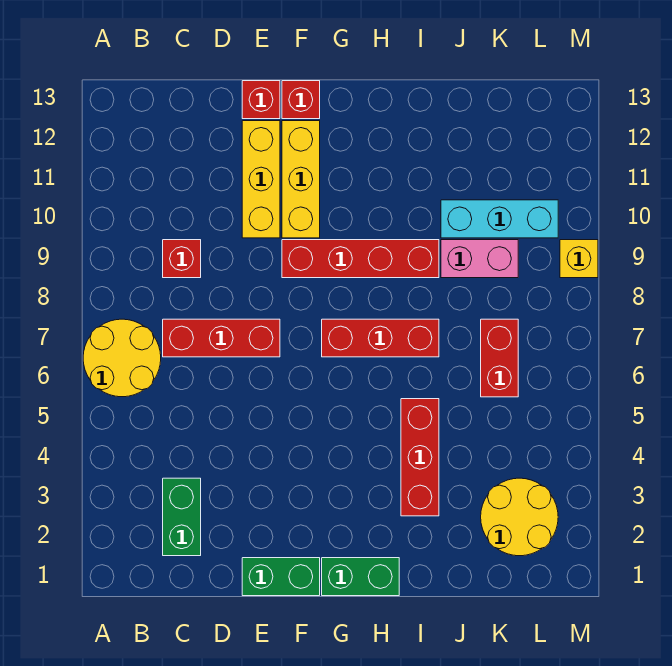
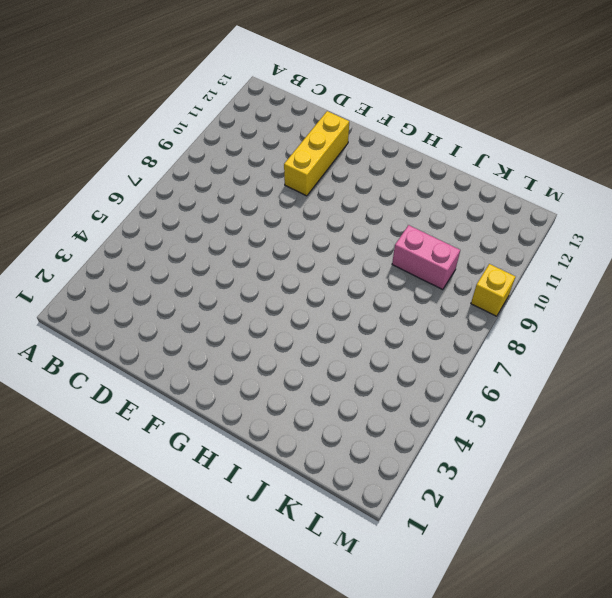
none -> yellow round brick A6:B7 level 1
none -> green brick C2:C3 level 1
none -> red brick C7:E7 level 1

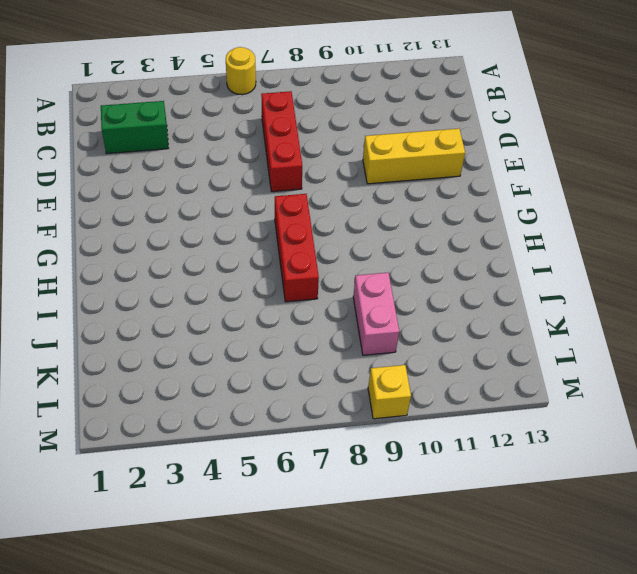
yellow round brick A6 level 1 -> yellow round brick A6:B7 level 1
none -> red brick C9 level 1
none -> green brick E1:F1 level 1
none -> red brick E13 level 1

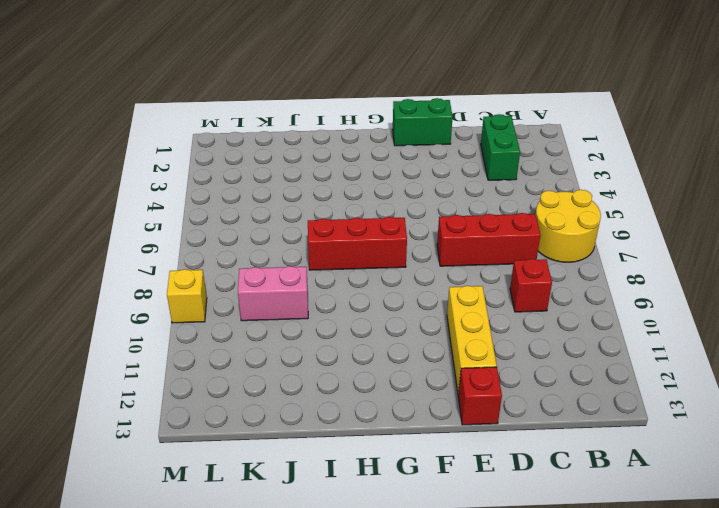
none -> red brick F9:I9 level 1
none -> yellow brick F10:F12 level 1
none -> red brick F13 level 1

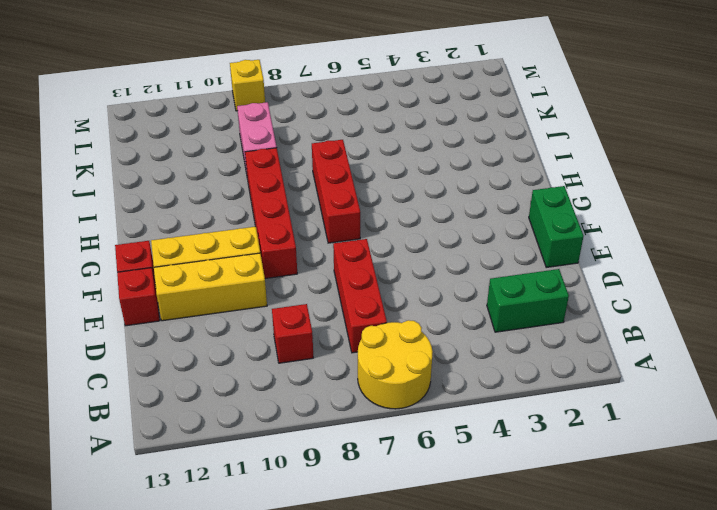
none -> green brick G1:H1 level 1
none -> red brick I3:I5 level 1
none -> cyan brick J10:L10 level 1

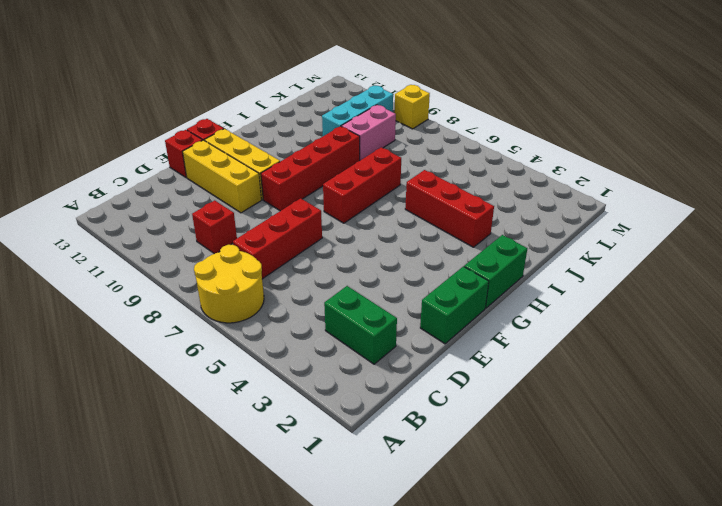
none -> yellow round brick K2:L3 level 1
none -> red brick K6:K7 level 1

